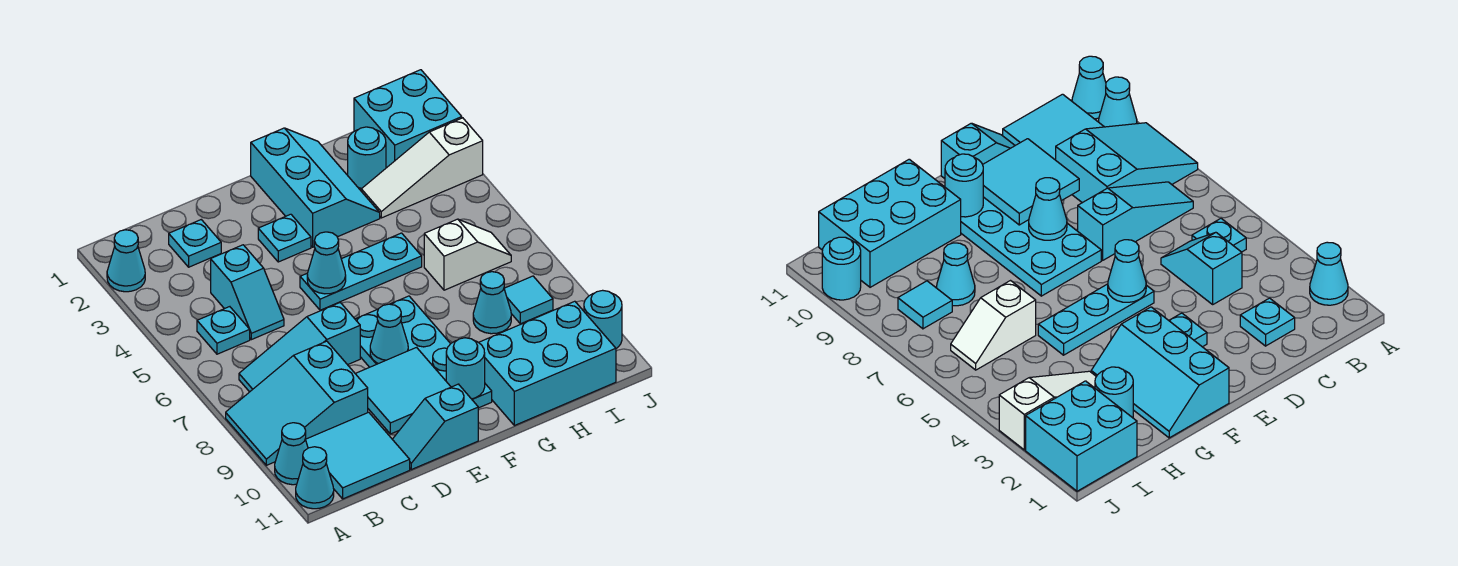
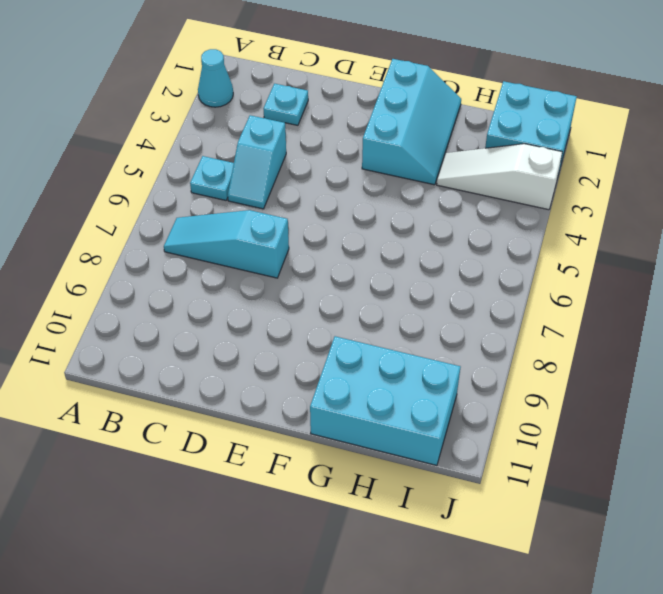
none -> cyan slope A8:C9 level 1 top C
none -> cyan cone A10 level 1
none -> cyan cone A11 level 1

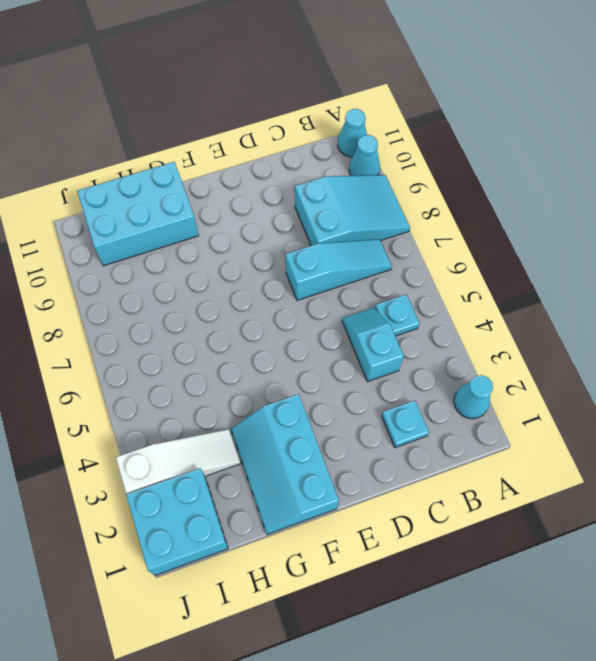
none -> cyan tile B10:C11 level 1
none -> cyan slope D11:E11 level 1 top E
none -> cyan plate E3 level 1

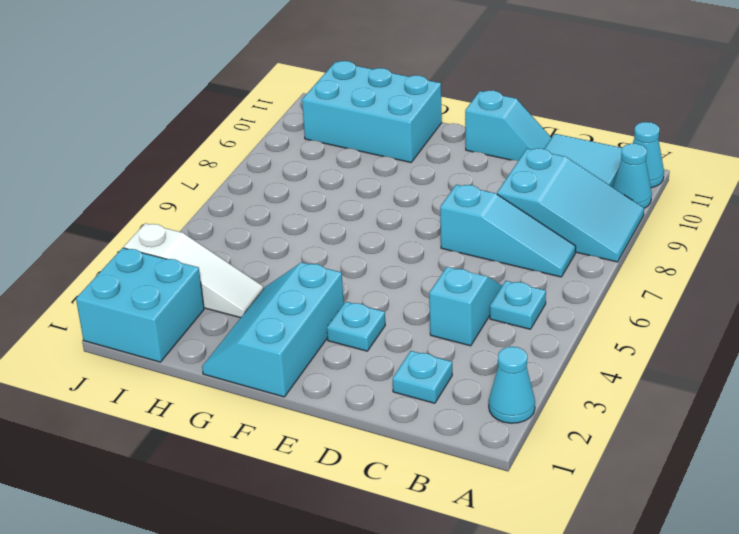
none -> cyan plate E5:G5 level 1
none -> cyan plate E7:F10 level 1
none -> cyan round brick H2 level 1

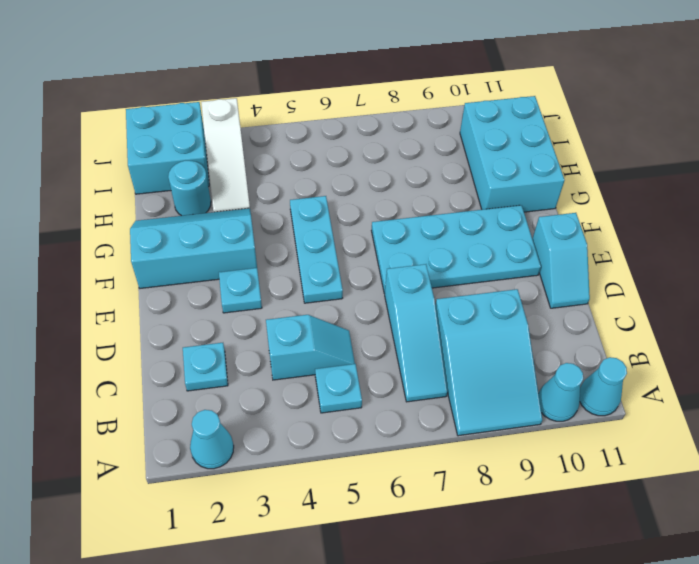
none -> cyan tile B10:C11 level 1
none -> white slope H6:I6 level 1 top H
none -> cyan cone H8 level 1

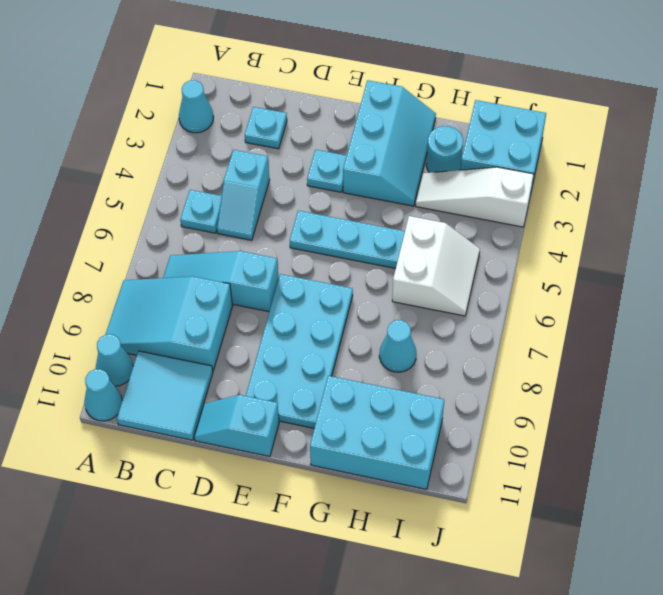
white slope H5:I6 level 1 top H -> white slope H6:I6 level 1 top H
none -> cyan tile I8 level 1
none -> cyan round brick J10 level 1
none -> cyan tile D9:E10 level 2

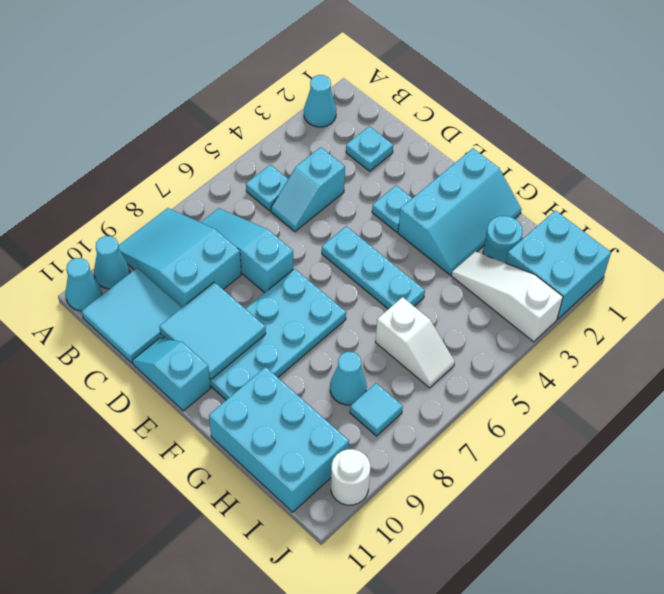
white round brick J10 level 1 -> cyan round brick J10 level 1
none -> cyan cone E5 level 2
none -> cyan cone E8 level 2
none -> cyan round brick F10 level 2

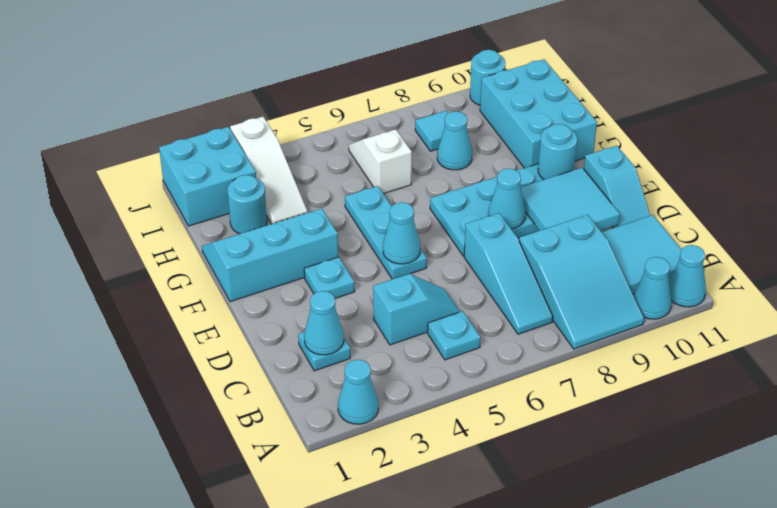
cyan cone C2 level 2 -> none

